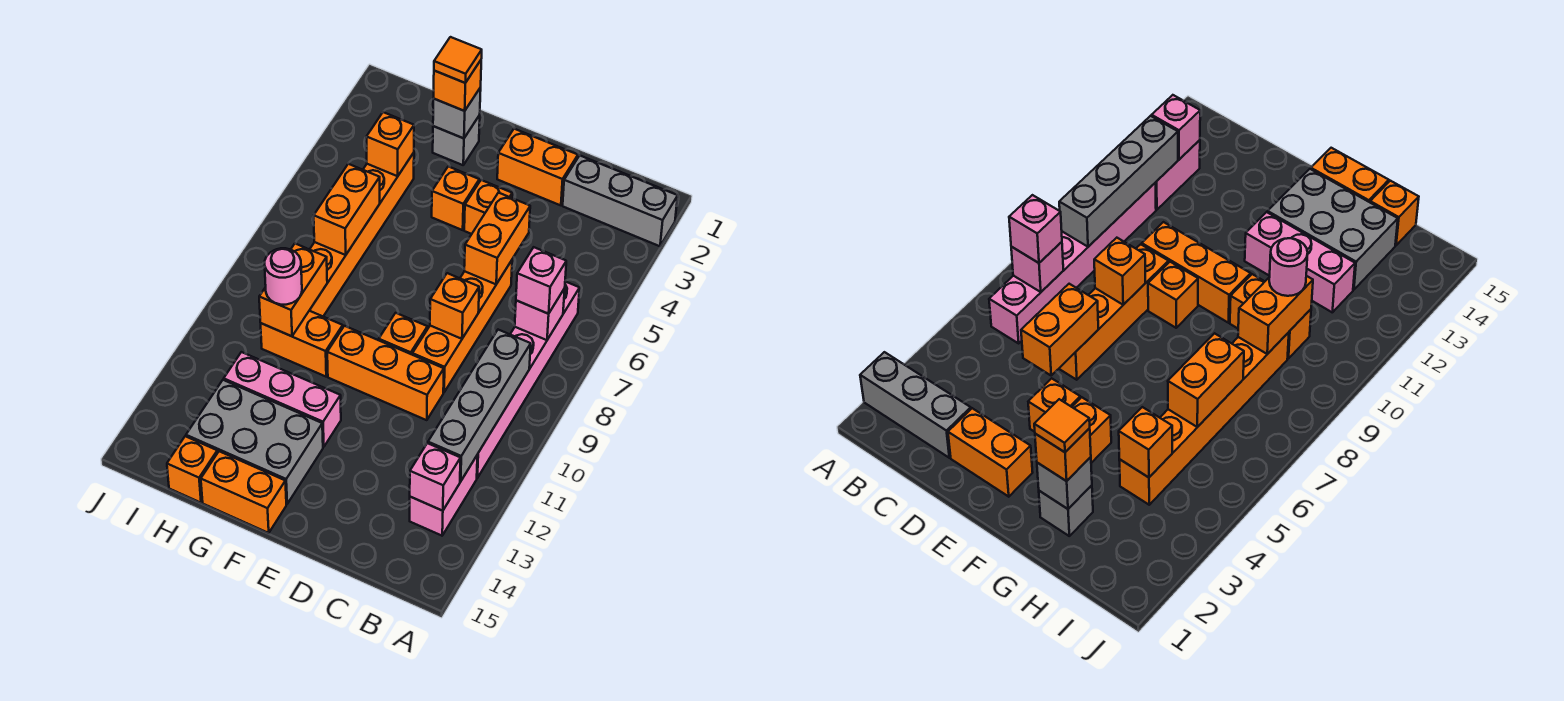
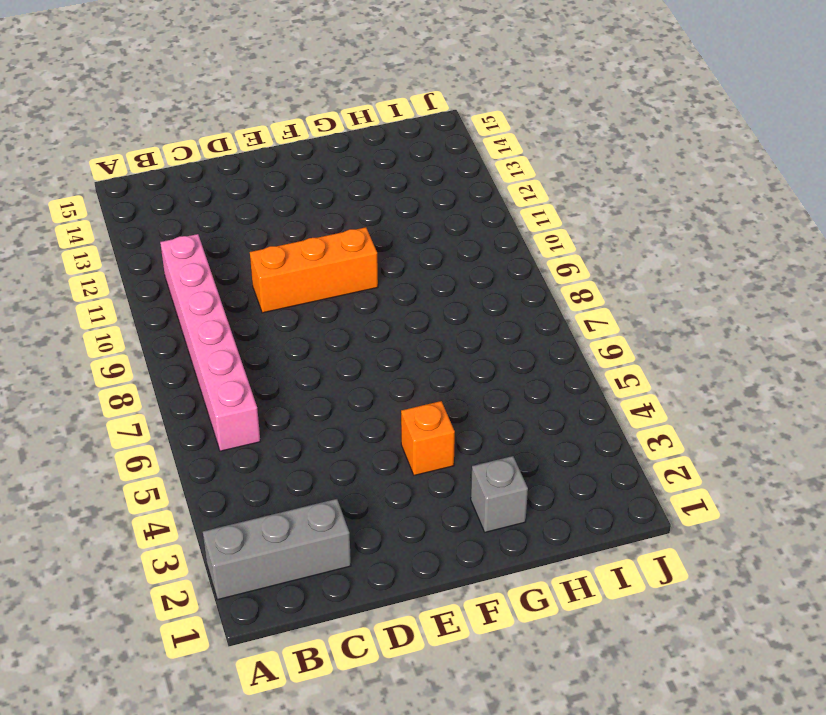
none -> pink brick B12:B13 level 1
none -> orange brick D2:E2 level 1
none -> orange brick D6:D9 level 1

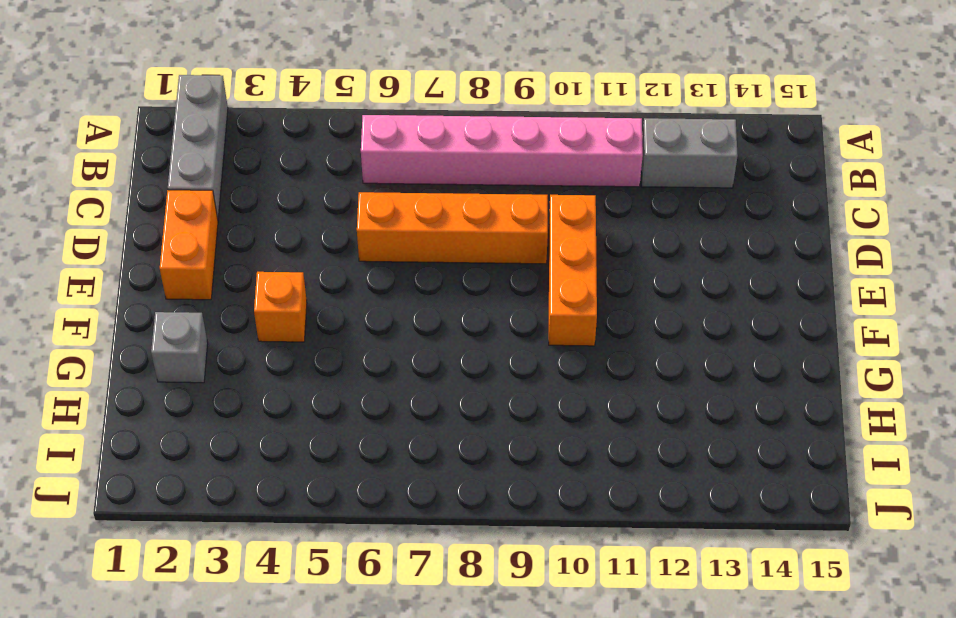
grey brick B12:B13 level 1 -> pink brick B12:B13 level 1
none -> orange brick E4 level 1
none -> orange brick E9 level 1
none -> pink brick F12:H12 level 1

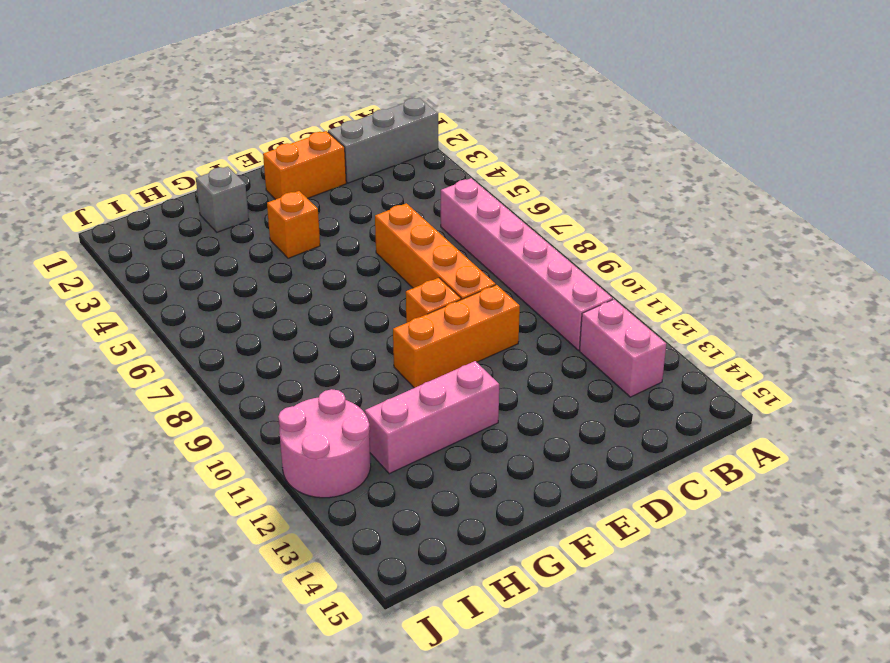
pink round brick I11:J12 level 1 -> none
none -> orange brick E4 level 1
none -> grey brick F13:H14 level 1
none -> orange brick F15:G15 level 1

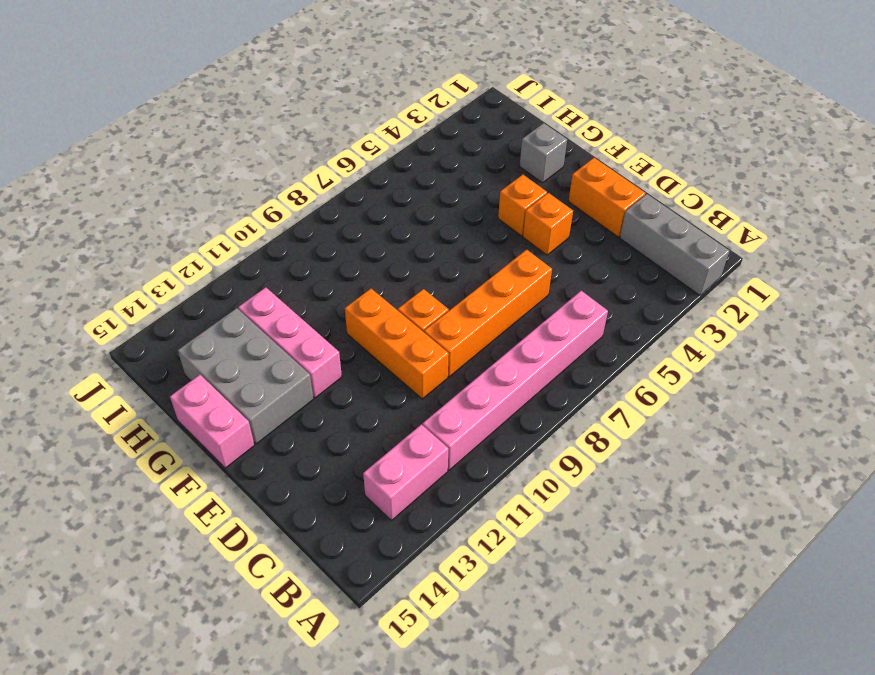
pink brick F15:G15 level 1 -> orange brick F15:G15 level 1
none -> orange brick G10:H10 level 1
none -> orange brick H4:H9 level 1
none -> orange brick H15 level 1

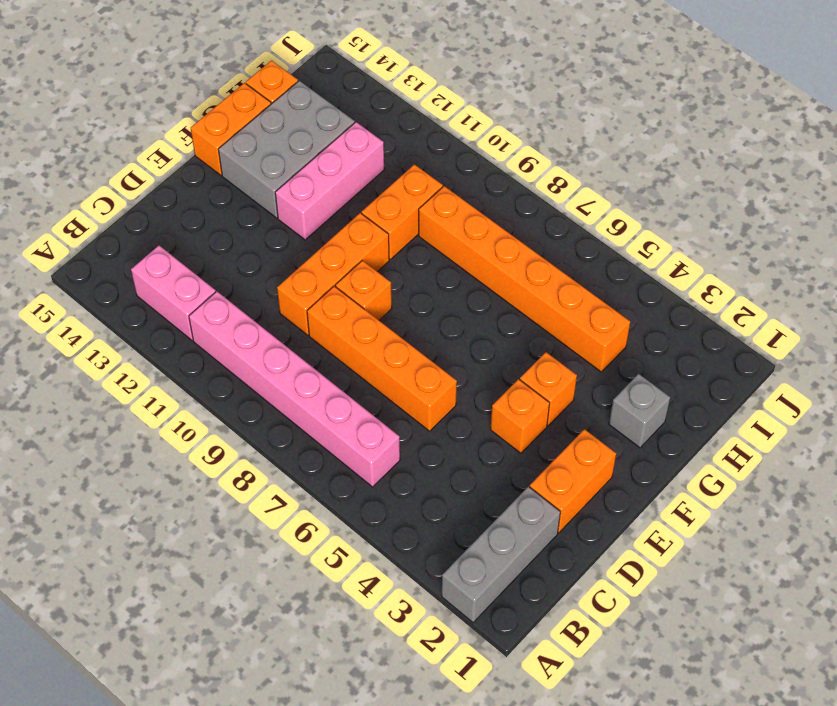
none -> pink brick B7 level 2
none -> grey brick B9:B12 level 2
none -> pink brick B13 level 2

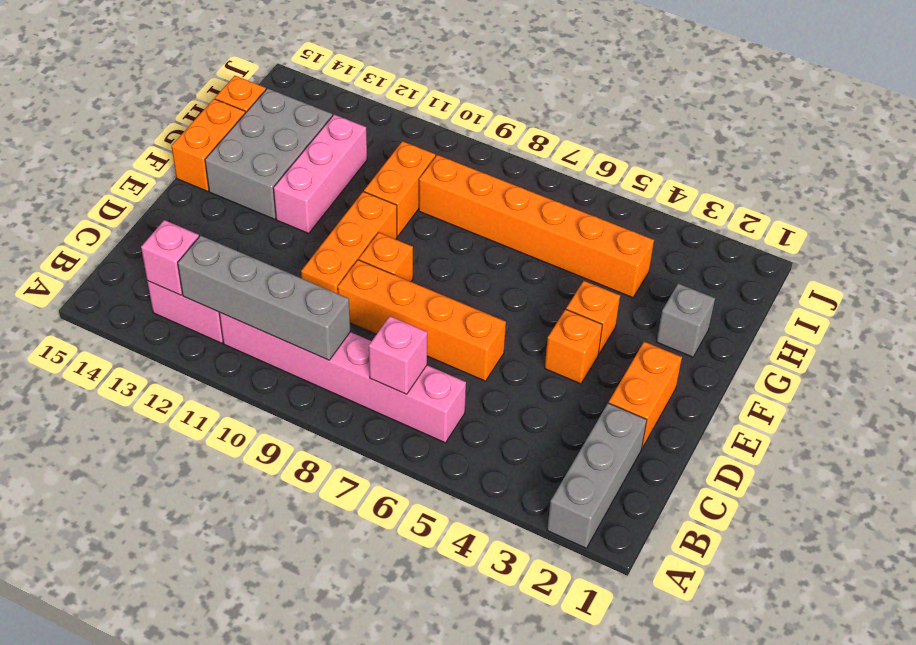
none -> orange brick D5:D6 level 2
none -> orange brick D8 level 2
none -> grey brick G2 level 2

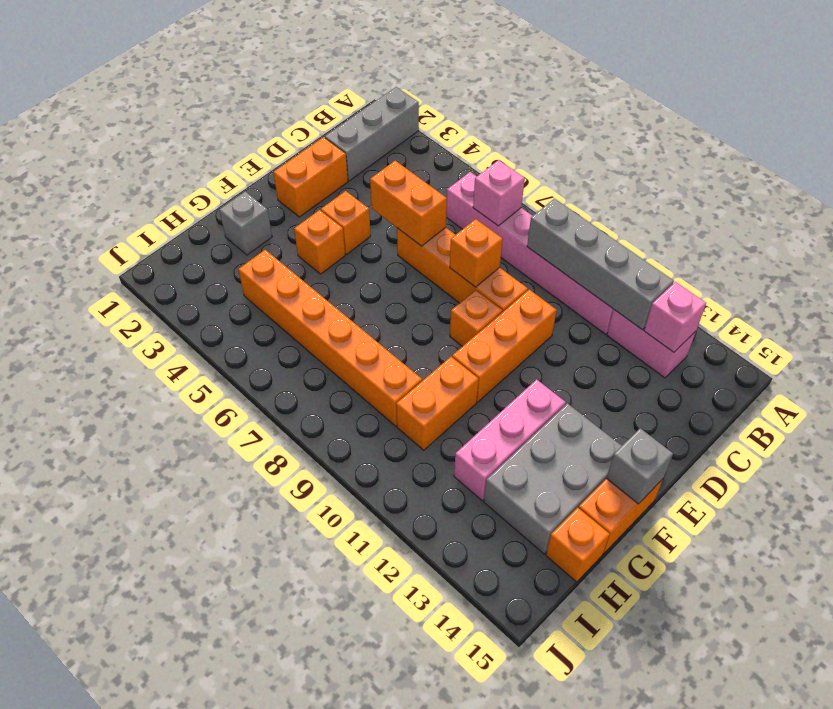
grey brick F15 level 2 -> grey brick G2 level 2
none -> orange brick H4 level 2
none -> orange brick H6:H7 level 2
none -> orange brick H9:H10 level 2

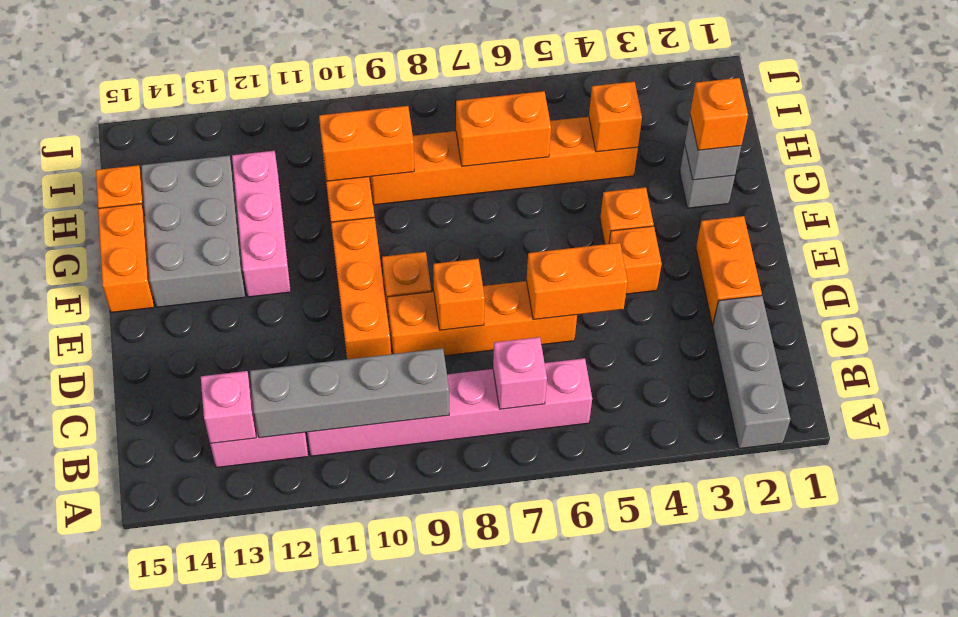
none -> pink brick B7 level 3
none -> pink round brick H10 level 3
none -> orange tile G2 level 4

